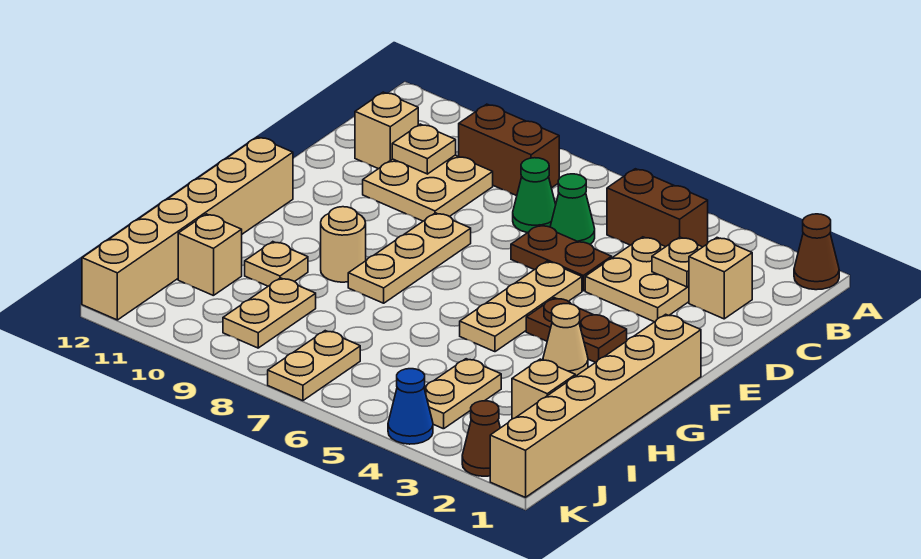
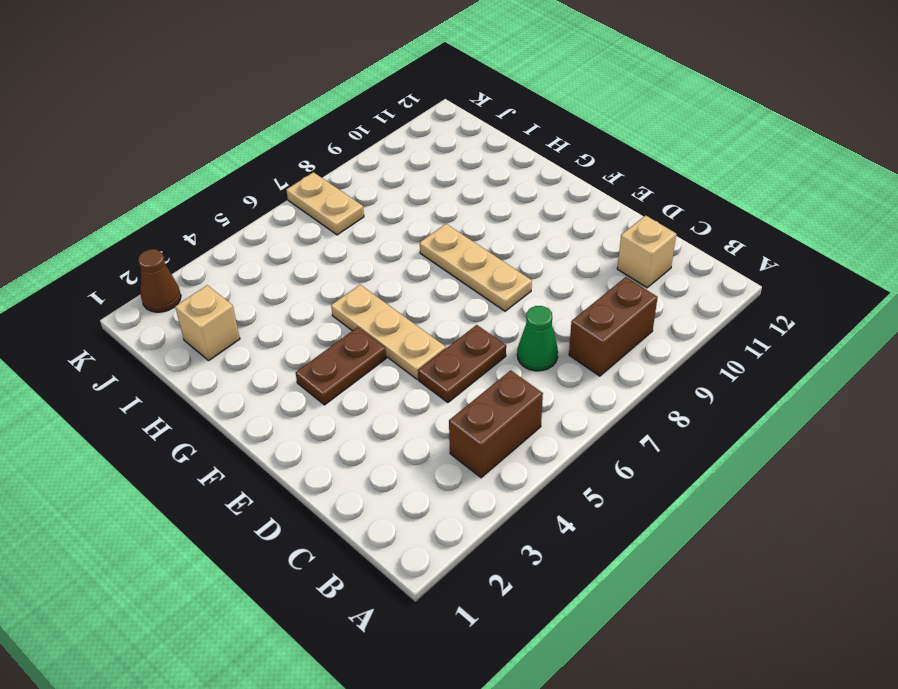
none -> brown cone A1 level 1
none -> tan brick C2 level 1
none -> tan plate C3:D4 level 1

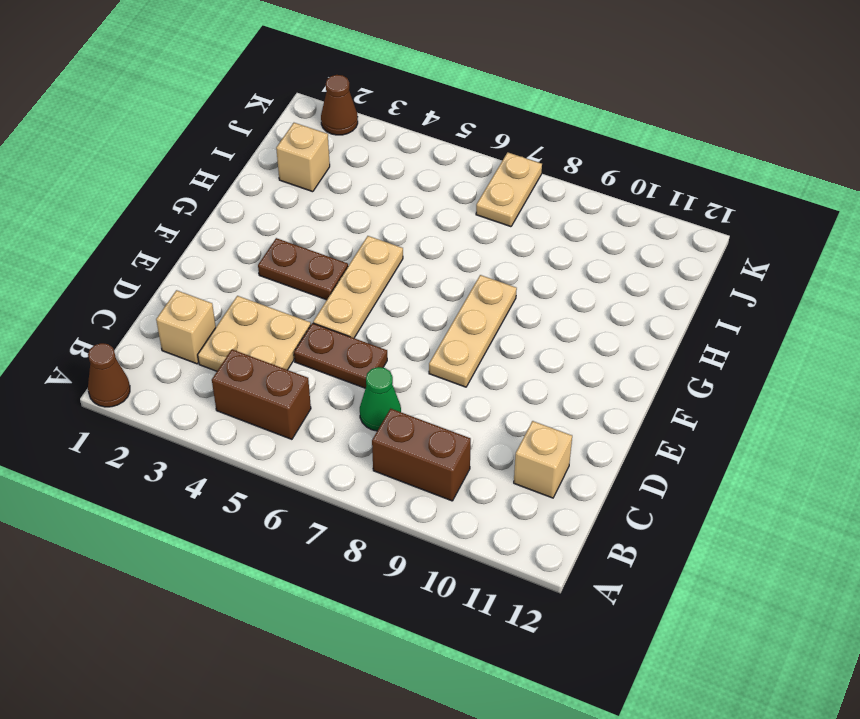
none -> green cone C6 level 1
none -> tan plate C9:D10 level 1
none -> tan brick F1:K1 level 1

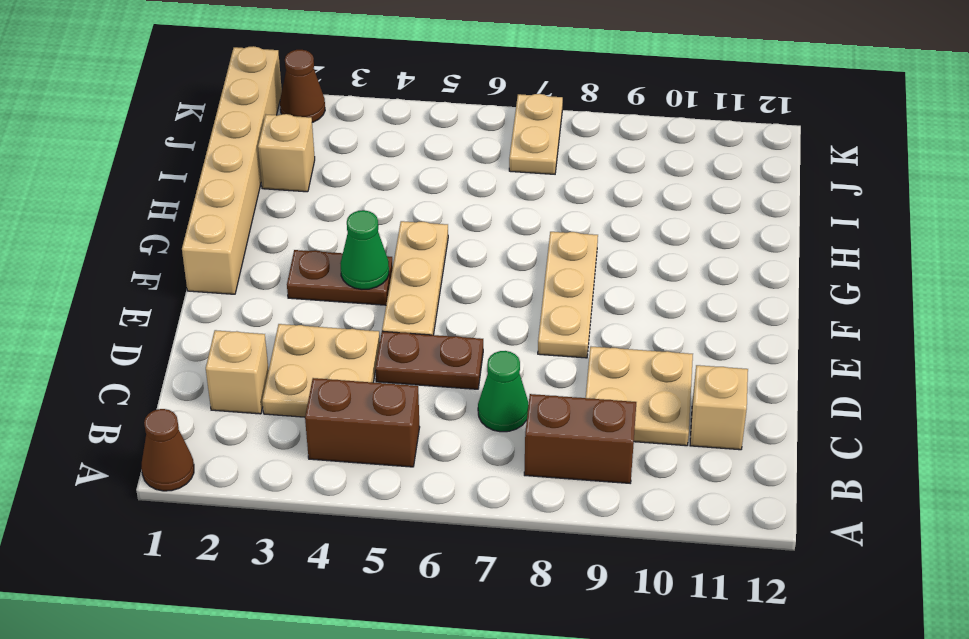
green cone F4 level 2 -> green cone C6 level 1
none -> tan brick F12:K12 level 1
none -> tan cone G3 level 1
none -> tan round brick G9 level 1

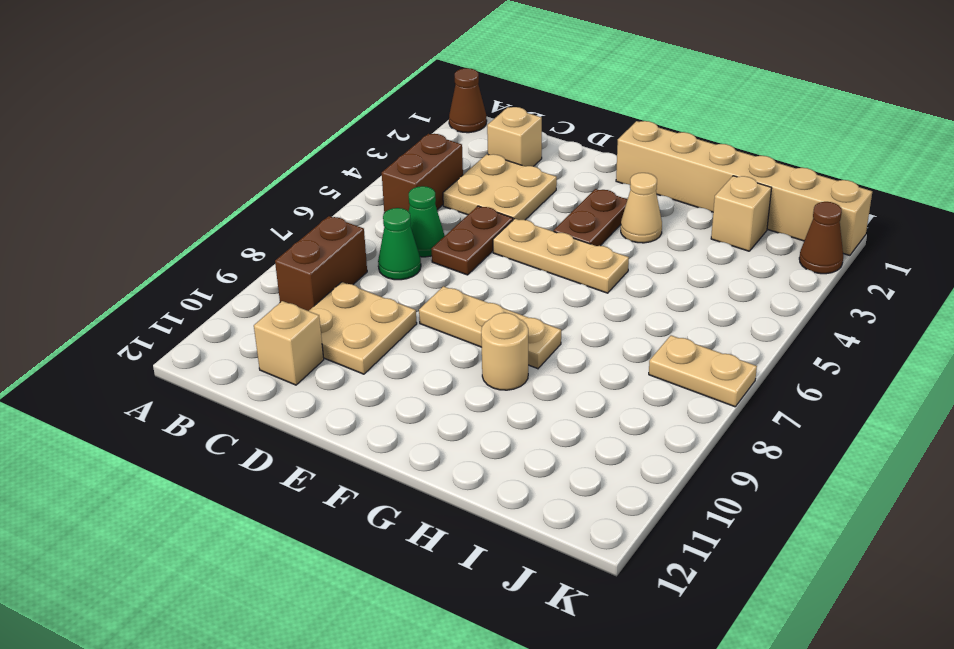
none -> tan brick F12:K12 level 1
none -> tan plate H10 level 1
none -> tan plate I4:J4 level 1

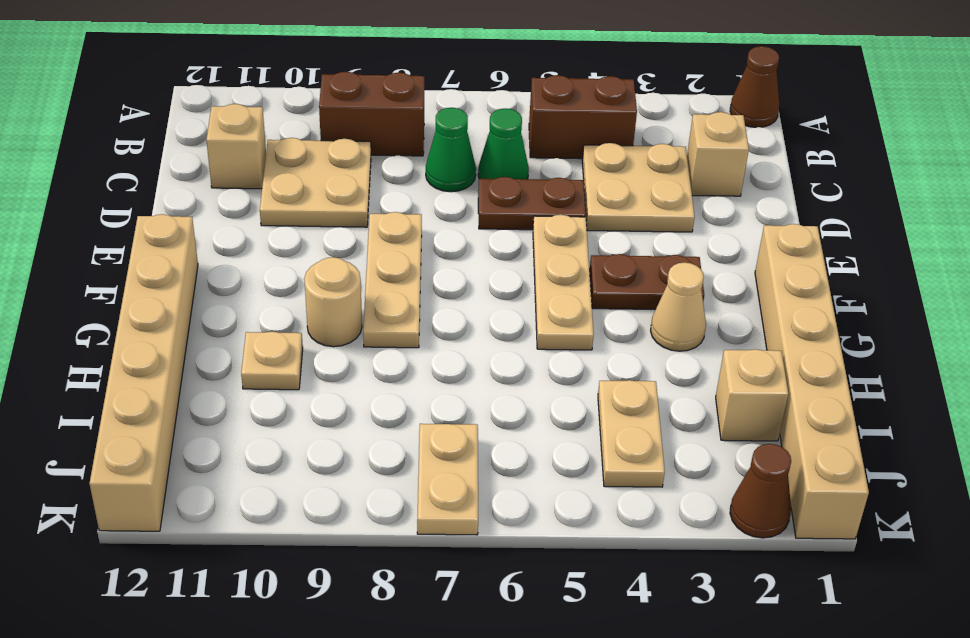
none -> tan plate I9:J9 level 1
none -> tan brick I11 level 1
none -> blue cone K4 level 1

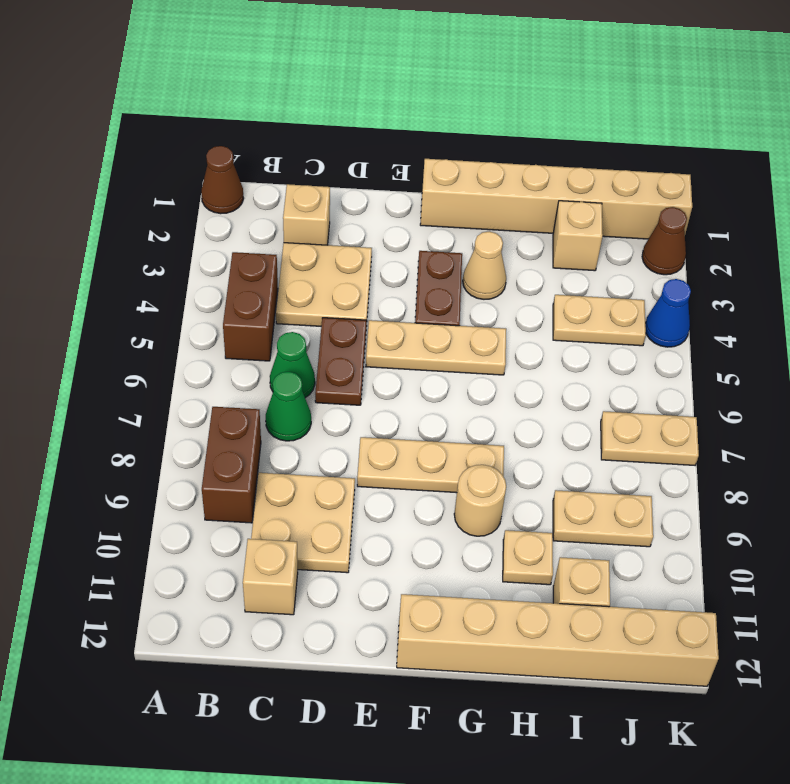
none -> tan plate C3 level 2
none -> tan plate C10 level 2

